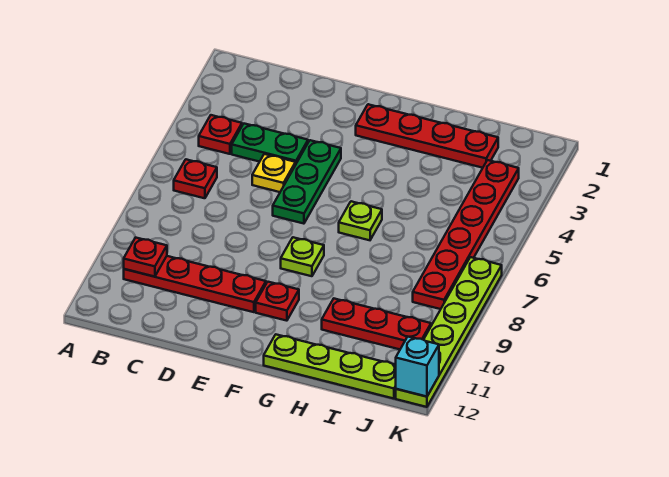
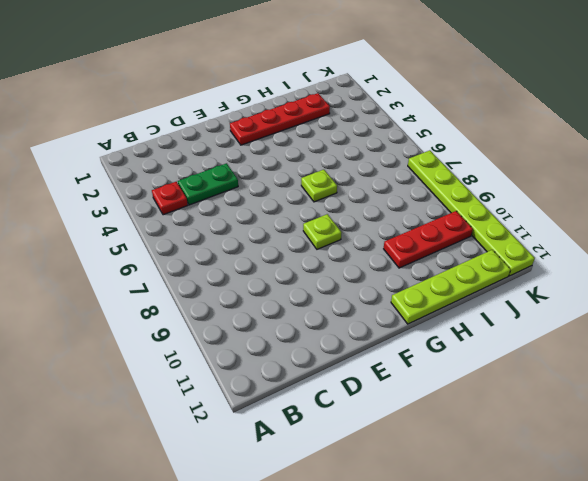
none -> red plate B6 level 1
none -> red plate B10:E10 level 1
none -> yellow plate D5 level 1

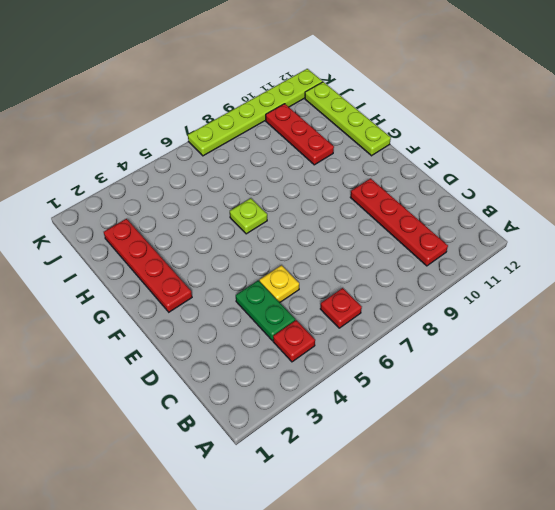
none -> green plate E4:E6 level 1
none -> lime plate F8 level 1
none -> red plate F10 level 1

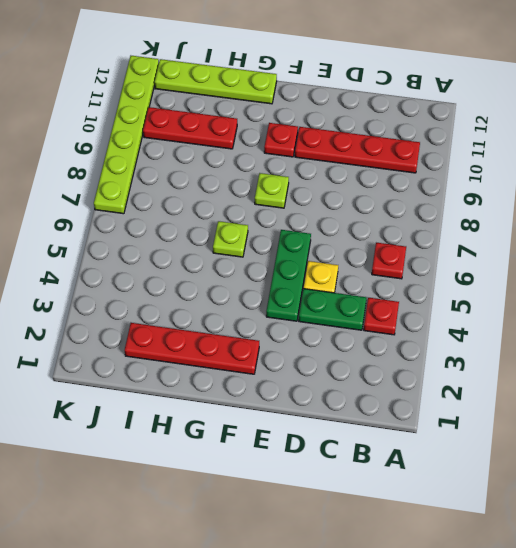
none -> red plate J3:J8 level 1
none -> red plate B10 level 2
none -> cyan brick K12 level 2

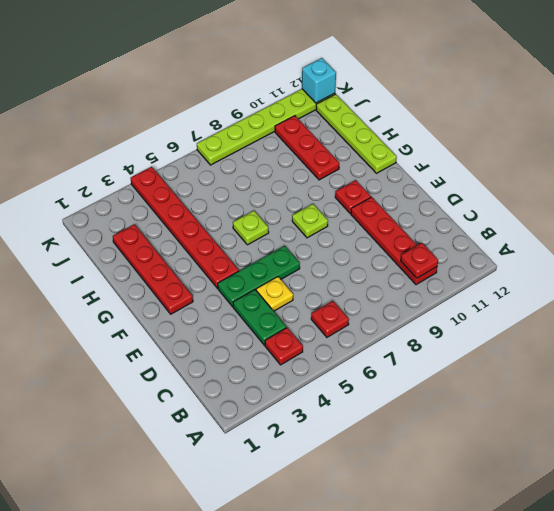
red plate F4:K4 level 1 -> red plate J3:J8 level 1

